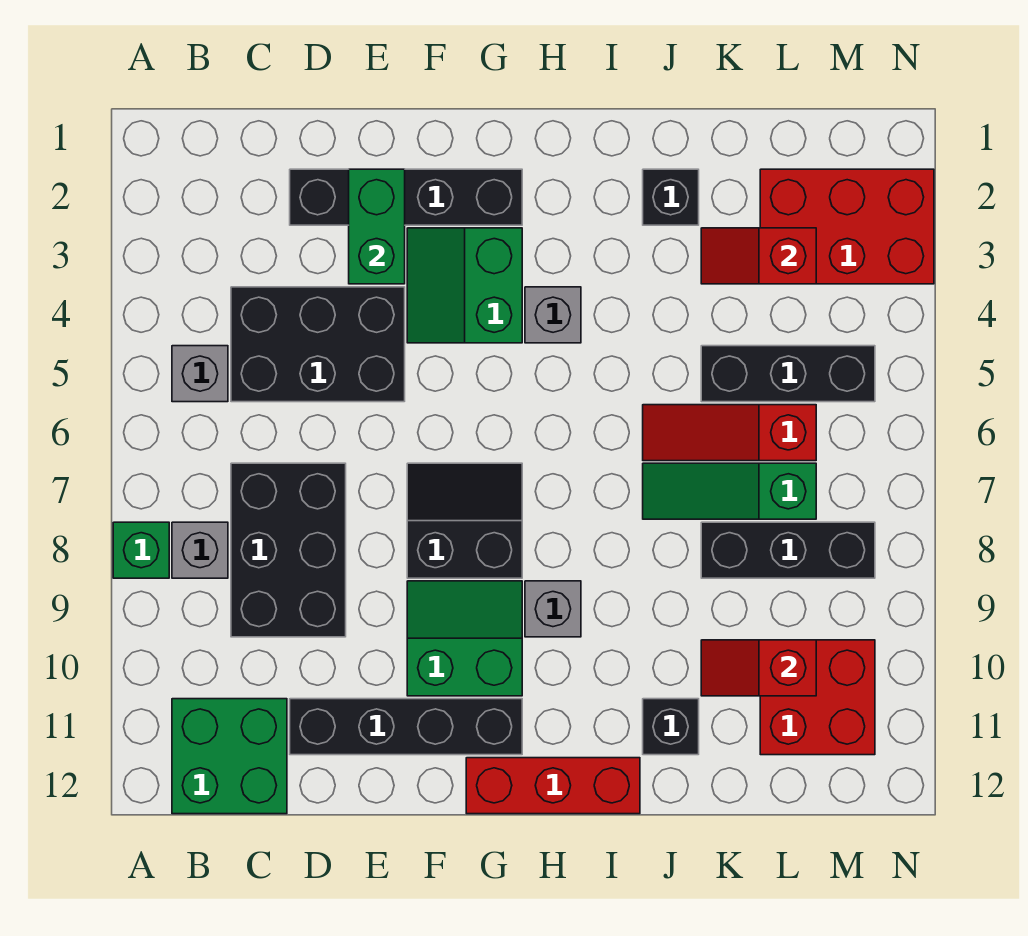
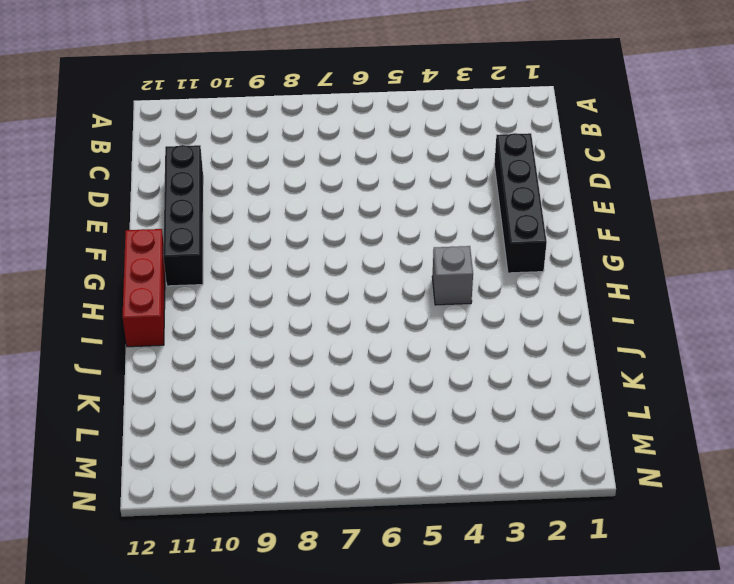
none -> green brick A8 level 1
none -> grey brick B5 level 1
none -> grey brick B8 level 1

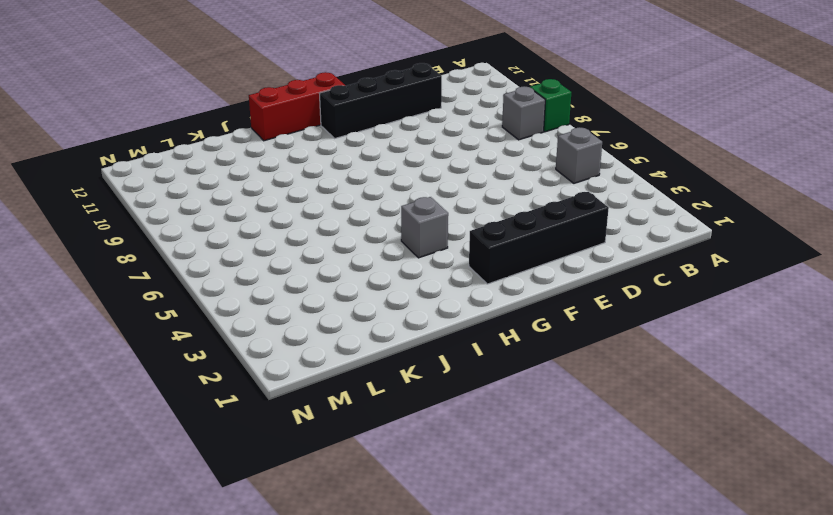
none -> green brick B11:C12 level 1
none -> black brick C4:E5 level 1
none -> black brick C7:D9 level 1

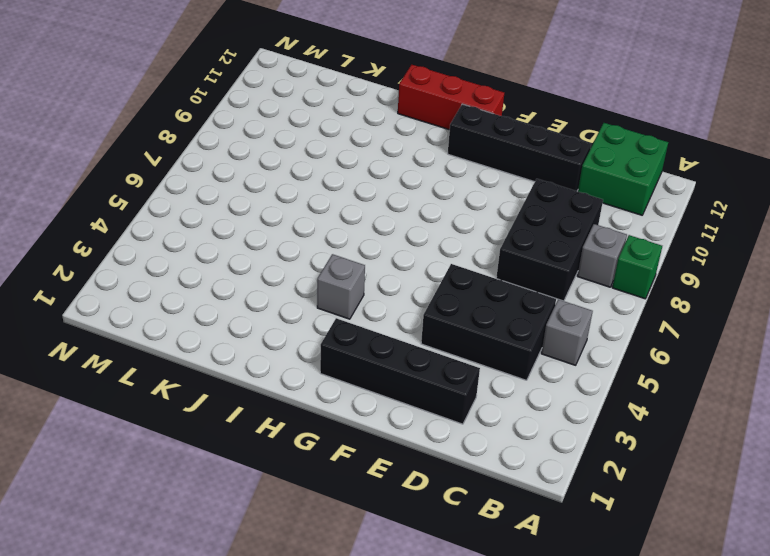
none -> green slope F3:G4 level 1 top G
none -> black slope F7:G8 level 1 top 8
none -> green slope F9:G10 level 1 top 10

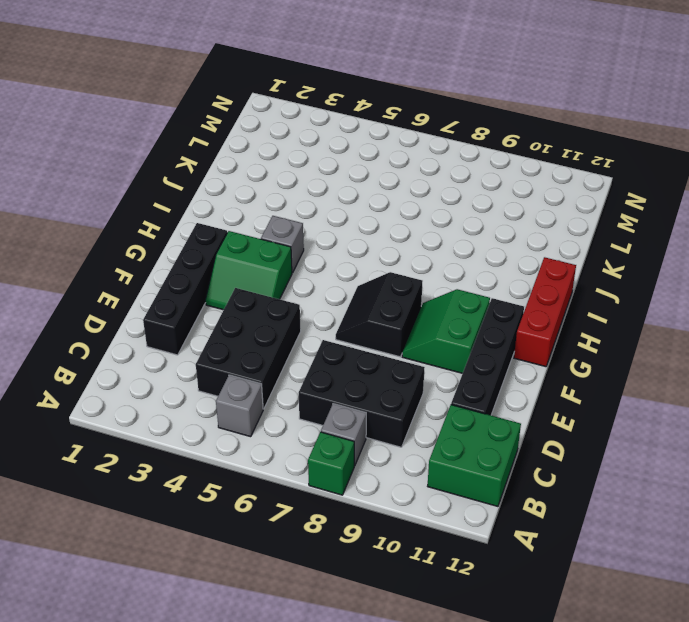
none -> grey brick H9 level 1
none -> black brick J2 level 1
none -> red slope J6:L6 level 1 top L

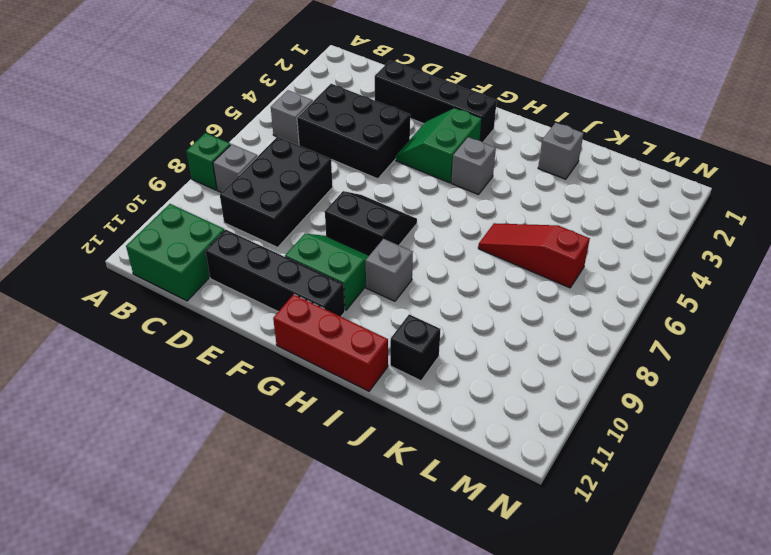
grey brick J2 level 1 -> black brick J2 level 1
none -> green slope J7:L7 level 1 top L
none -> black brick K5:M5 level 1
none -> black brick K8:M8 level 1

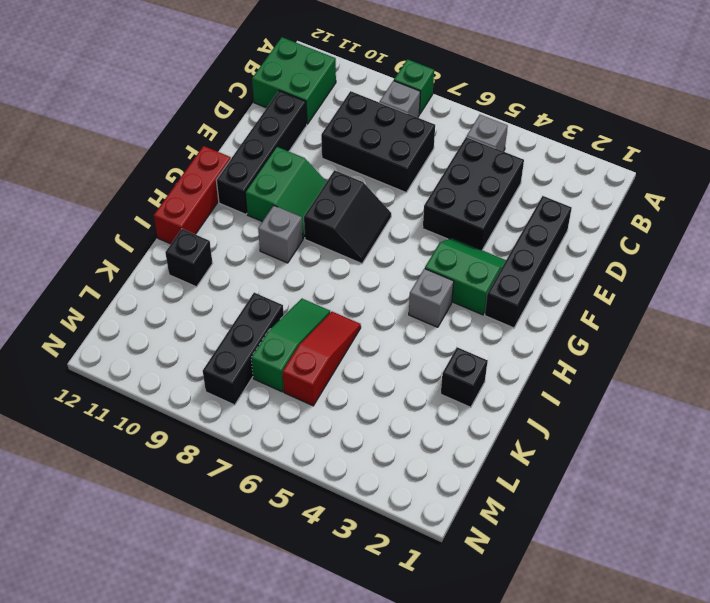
none -> black brick K5:M5 level 1
none -> red brick L2:N3 level 1
none -> red brick L10:M11 level 1

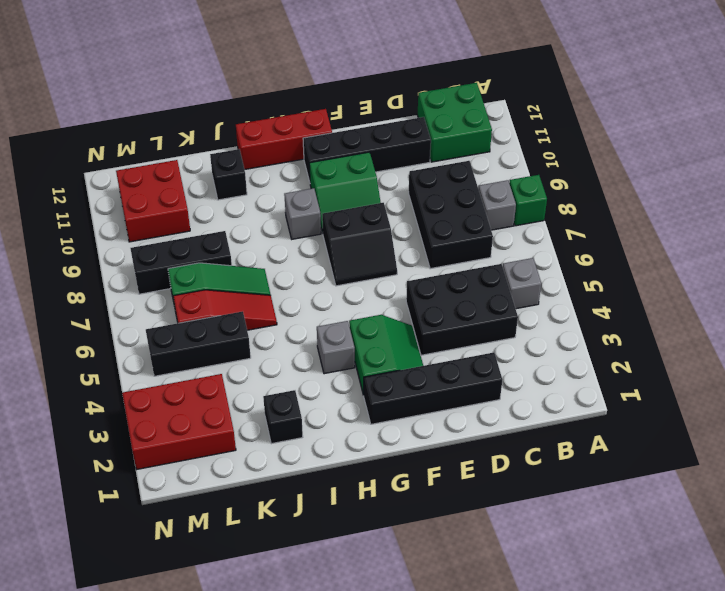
none -> green brick E2:E3 level 2
none -> red slope K3:L3 level 2 top L
none -> red slope K10:L10 level 2 top L

